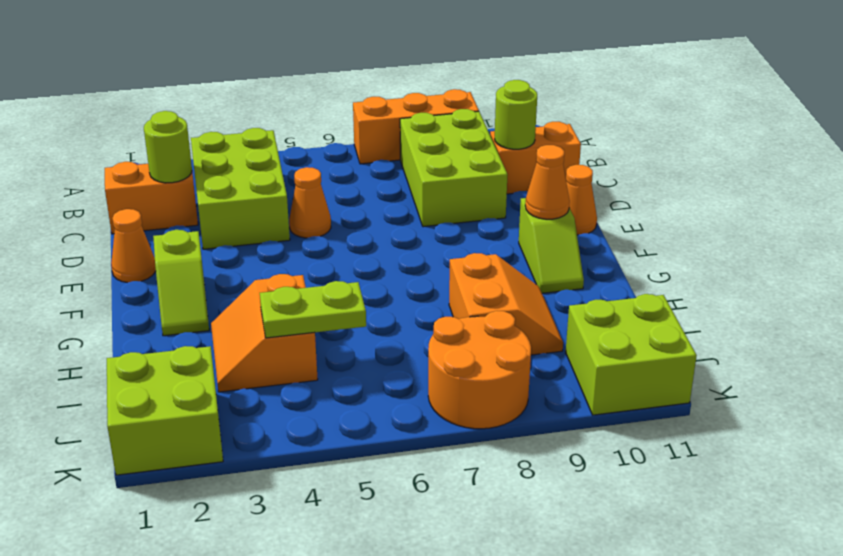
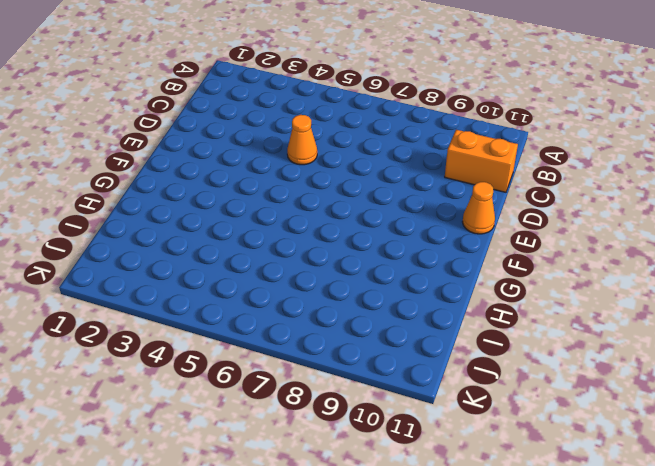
none -> orange brick A7:A9 level 1
none -> lime brick B3:D4 level 1
none -> lime brick B8:D9 level 1

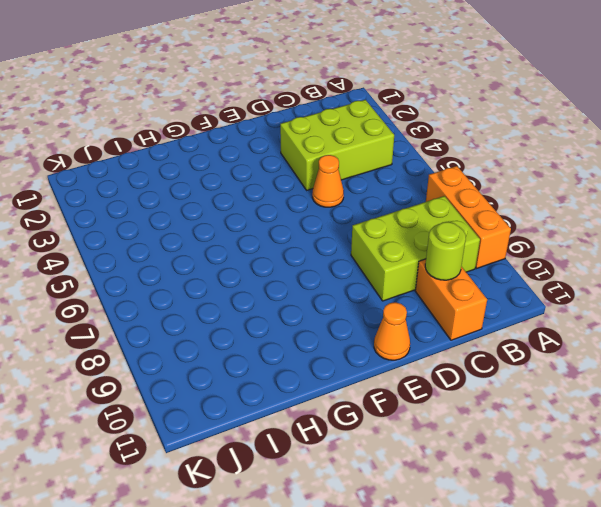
none -> orange brick C1:C2 level 1
none -> orange cone E1 level 1
none -> lime slope F2:G2 level 1 top F

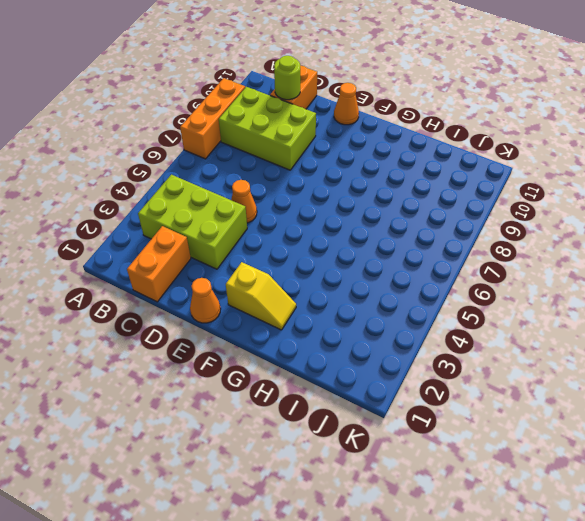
yellow slope F2:G2 level 1 top F -> lime slope F2:G2 level 1 top F
none -> lime slope F10:G10 level 1 top F
none -> orange slope H3:I4 level 1 top 4
none -> orange slope H8:I9 level 1 top 8

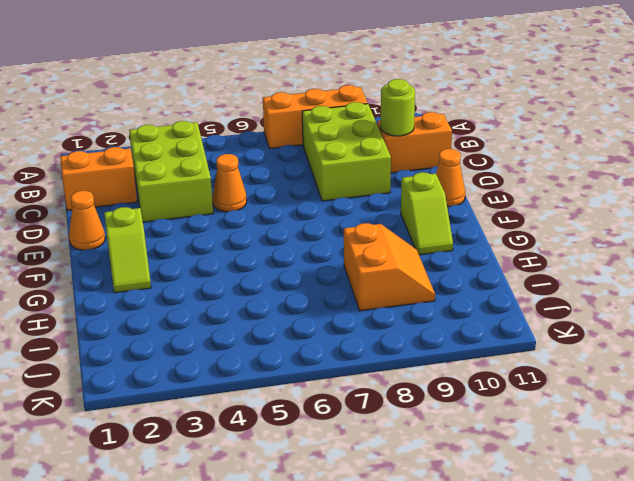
none -> orange slope H3:I4 level 1 top 4
none -> lime brick J1:K2 level 1
none -> orange round brick J7:K8 level 1

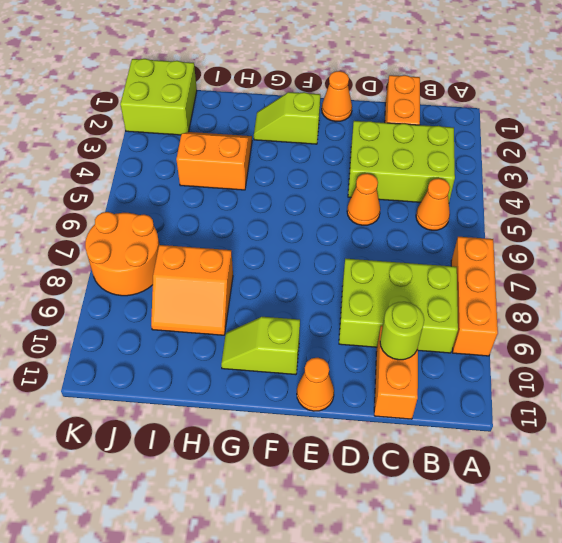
orange cone B5 level 1 -> orange cone F10 level 2
none -> lime brick J10:K11 level 1
none -> lime round brick C2 level 2
none -> lime plate I4:I5 level 2

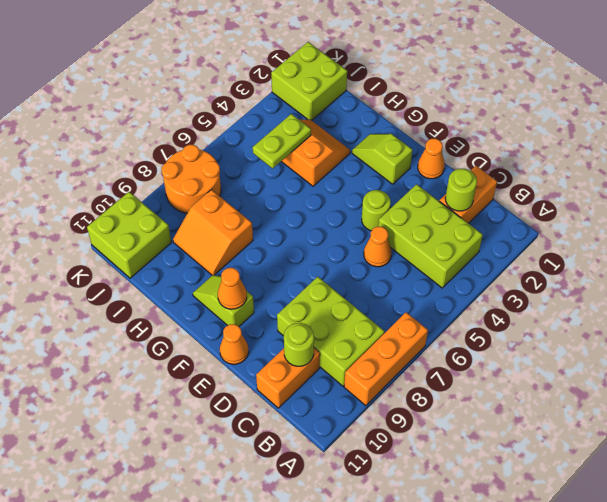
lime round brick E4 level 1 -> none

